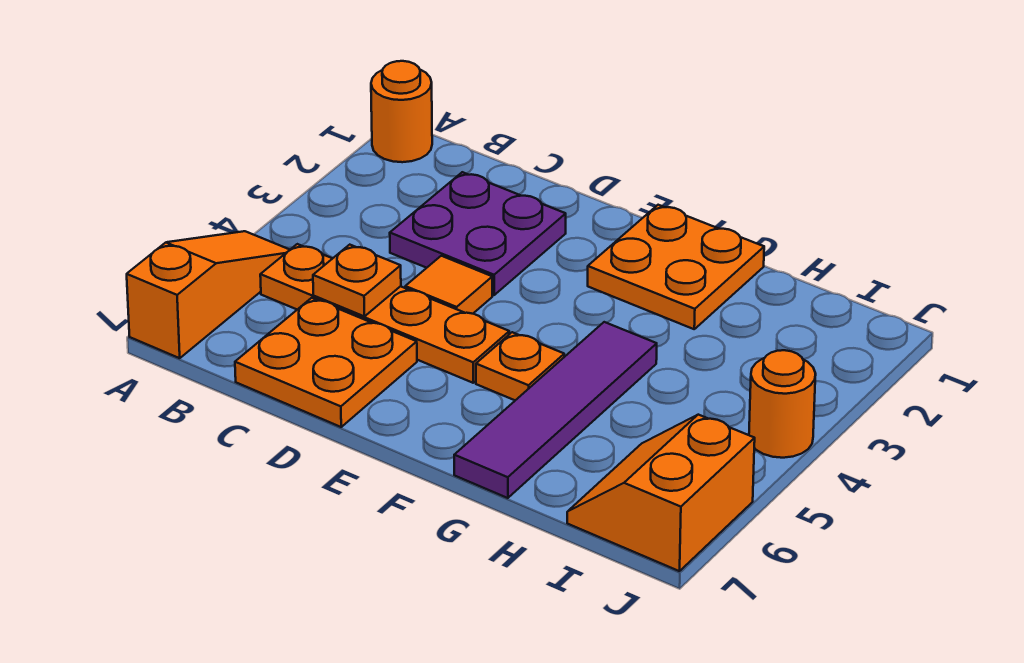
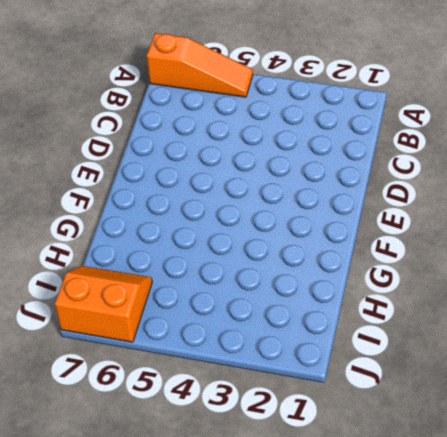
none -> orange round brick A1 level 1
none -> orange plate B5:E5 level 1
none -> purple plate C2:D3 level 1

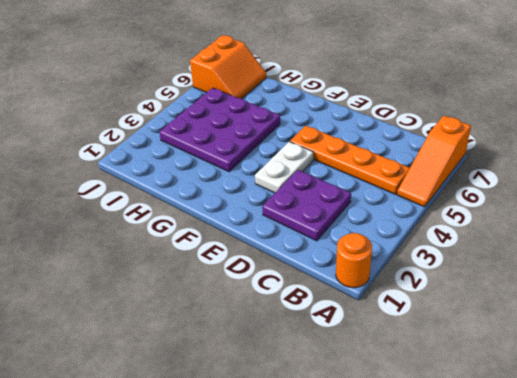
white plate E3:E4 level 1 -> none
purple plate G3:I5 level 1 -> purple tile G4:G7 level 1
none -> orange plate C6:D7 level 1
none -> orange tile D4 level 1
none -> orange plate F1:G2 level 1

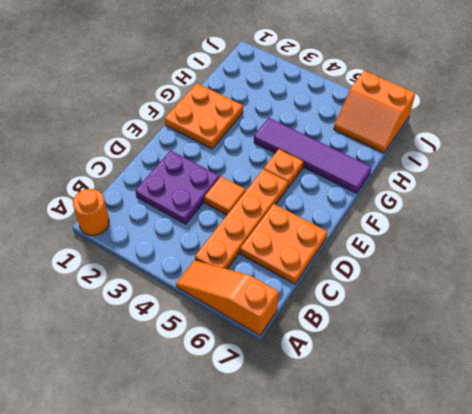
none -> orange round brick J4 level 1
none -> orange plate C5 level 2

